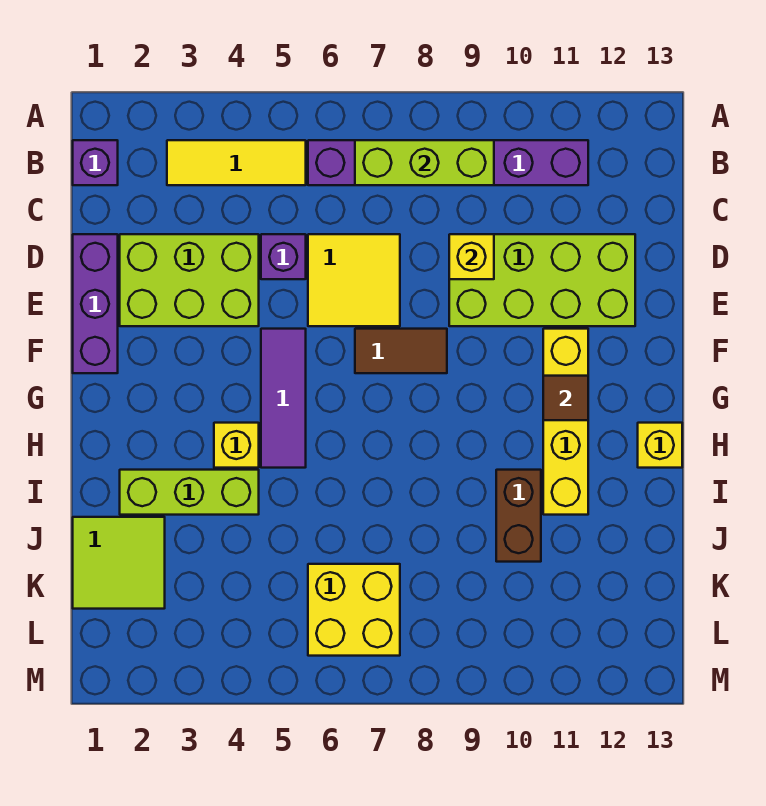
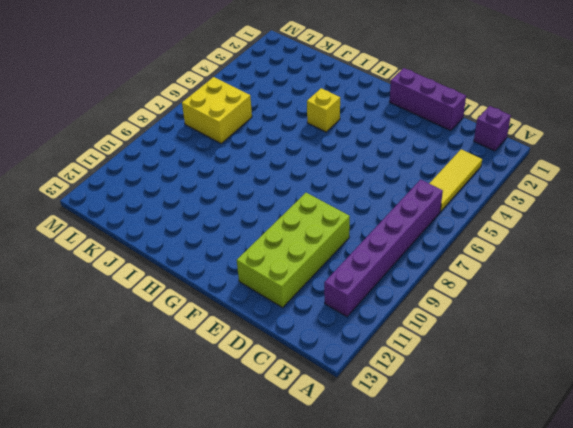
none -> lime brick D2:E4 level 1
none -> purple brick D5 level 1
none -> yellow tile D6:E7 level 1

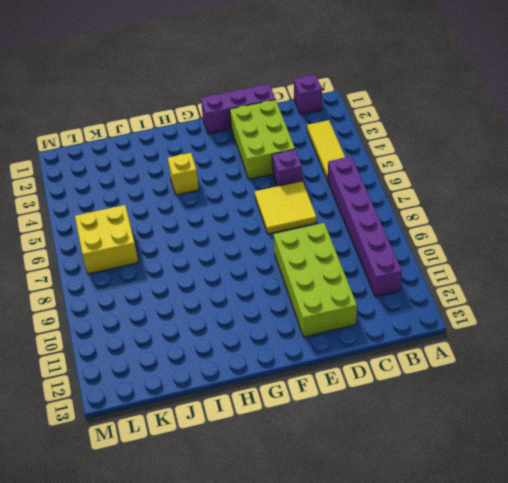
none -> purple tile F5:H5 level 1
none -> brown tile F7:F8 level 1
none -> yellow brick F11:I11 level 1

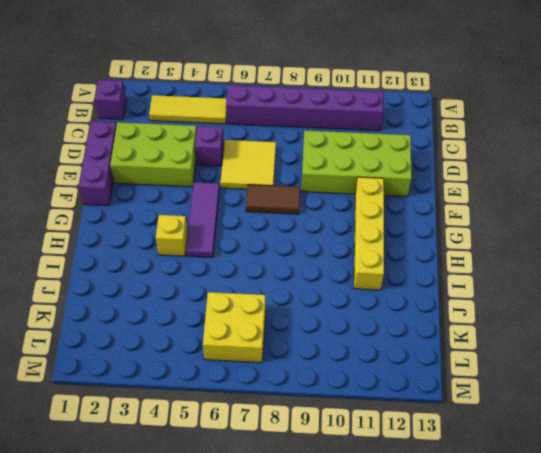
none -> yellow brick H13 level 1
none -> lime brick I2:I4 level 1
none -> brown brick I10:J10 level 1

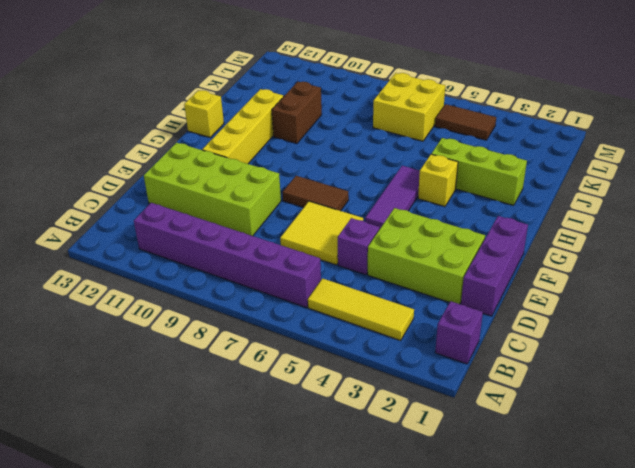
brown tile L4:L5 level 1 -> none
none -> lime tile J1:K2 level 1
none -> lime brick B7:B9 level 2
none -> yellow brick D9 level 2

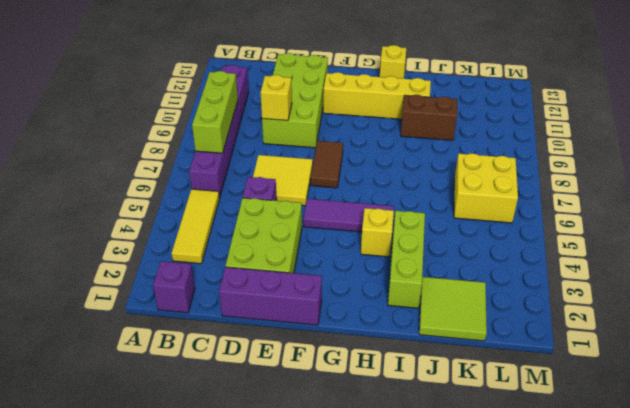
none -> brown tile G11 level 2

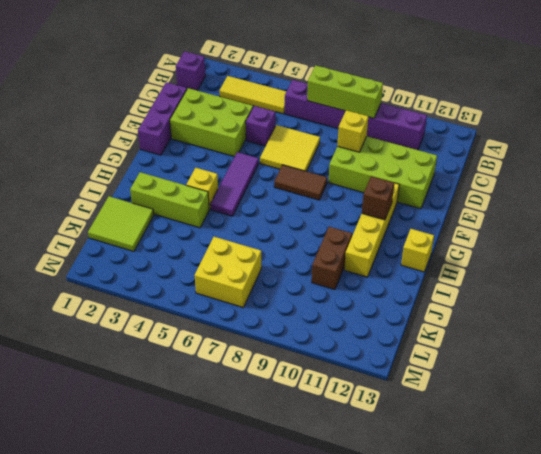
brown brick G11 level 2 -> brown tile G11 level 2

